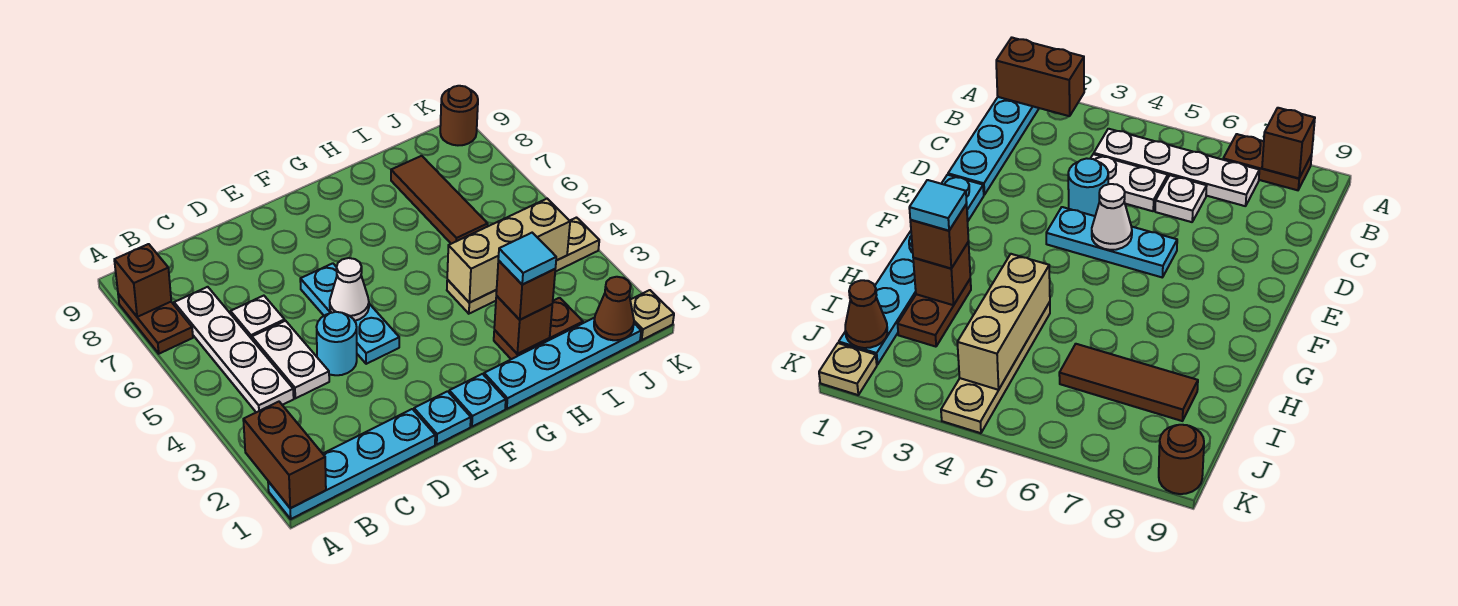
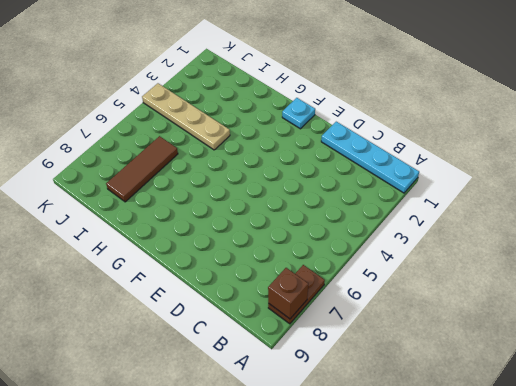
none -> white plate B4:B7 level 1
none -> white plate C4:C5 level 1
none -> white plate C6 level 1

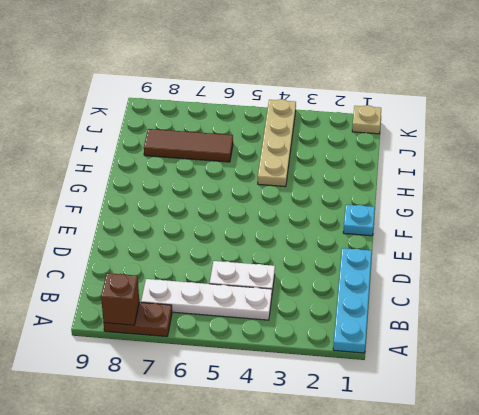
none -> white plate C6 level 1
none -> cyan round brick D4 level 1
none -> cyan plate E1 level 1

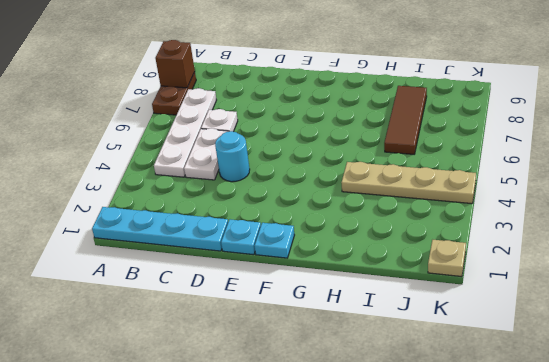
none -> cyan plate E4:E6 level 1
none -> cyan plate G1:J1 level 1
none -> brown plate H2:I2 level 1

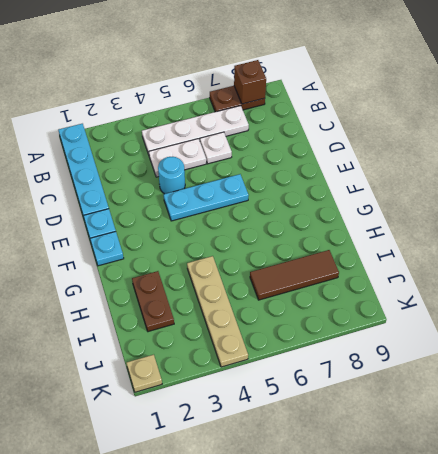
none -> cyan plate G1:J1 level 1
none -> brown round brick K9 level 1
none -> brown brick A1:A2 level 2

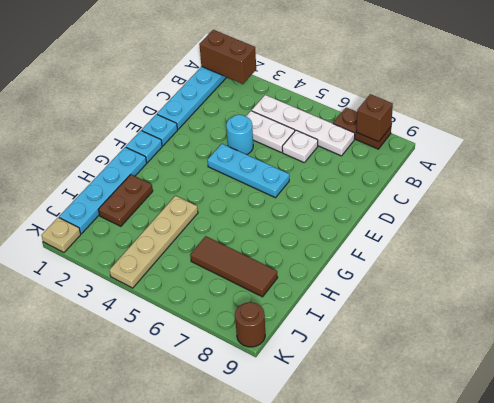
none -> white cone E5 level 2
none -> brown brick H2 level 2
none -> tan brick H4:J4 level 2

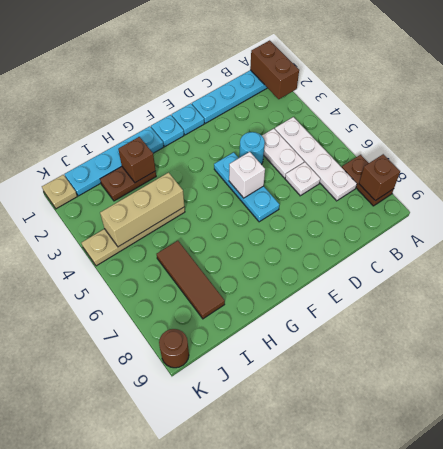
white brick E5 level 2 -> white cone E5 level 2
none -> brown cone J1 level 2
none -> brown brick H2 level 3
none -> cyan tile H2 level 4

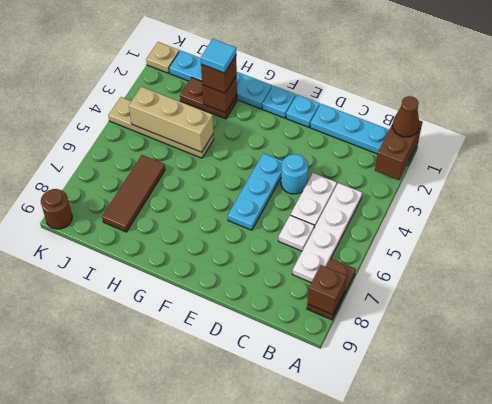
brown cone A1 level 3 -> brown cone J1 level 2
none -> white cone E5 level 2

